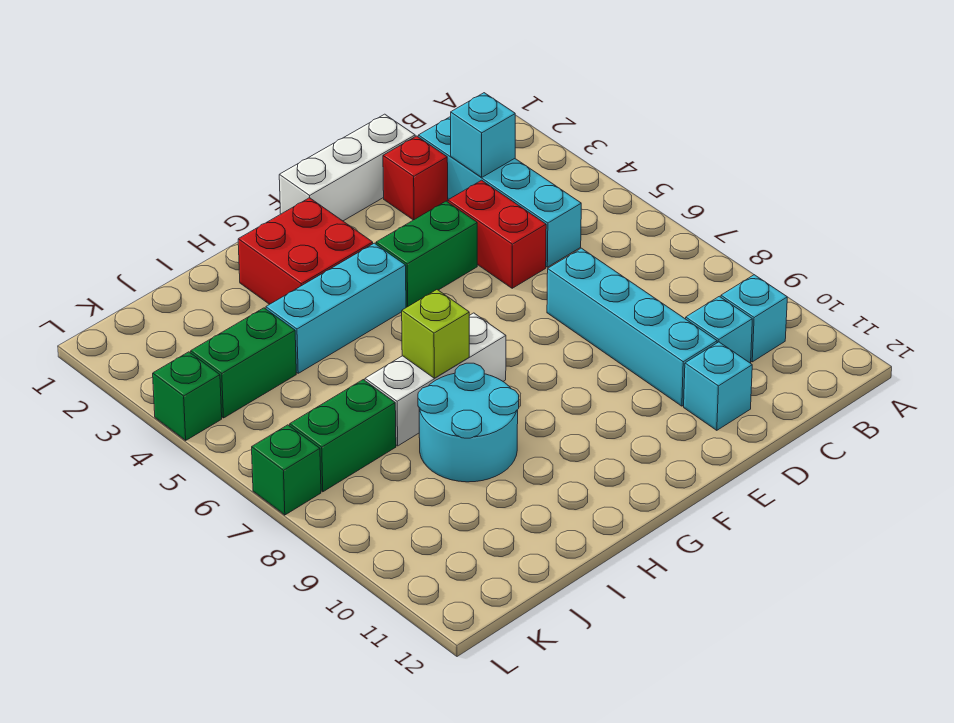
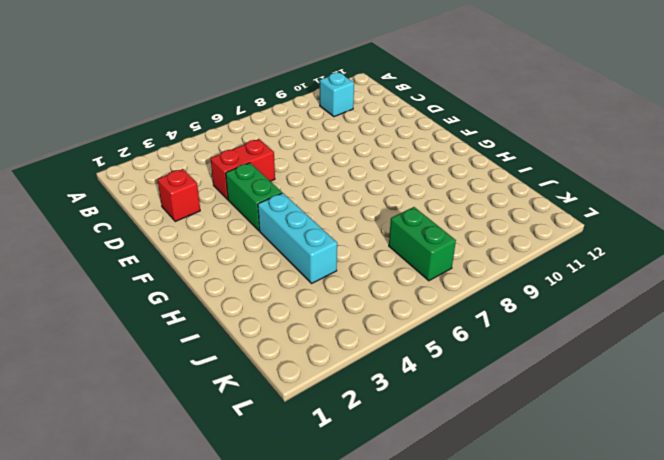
none -> cyan brick C2:C5 level 1
none -> cyan brick C10 level 1
none -> white brick D1:F1 level 1

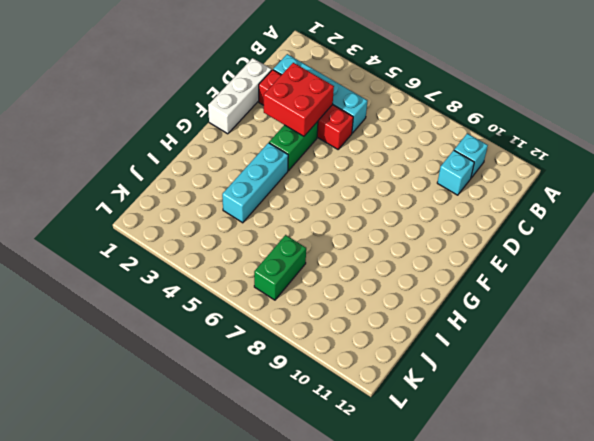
red brick D3:E4 level 2 -> red brick G2:H3 level 1
none -> cyan brick D7:D10 level 1
none -> cyan brick D11 level 1
none -> white brick G7:I7 level 1

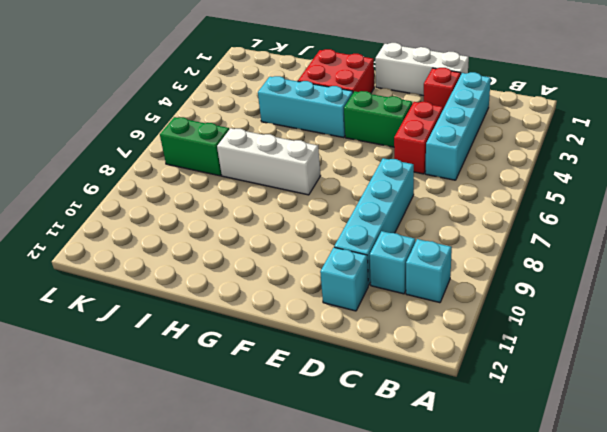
none -> cyan round brick H8:I9 level 1
none -> green brick J4:K4 level 1
none -> green brick L4 level 1

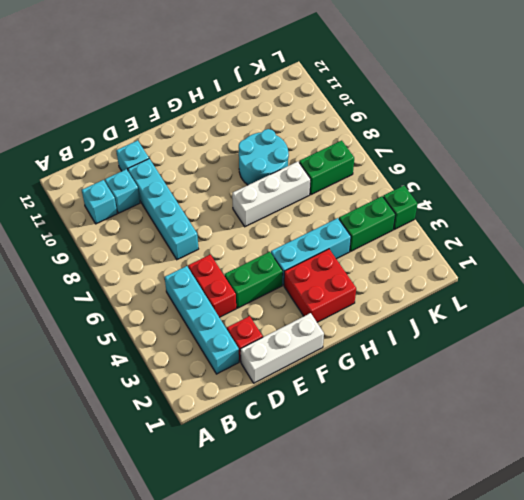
none -> green brick L7 level 1
none -> cyan brick C3 level 2
none -> lime brick H7 level 2

